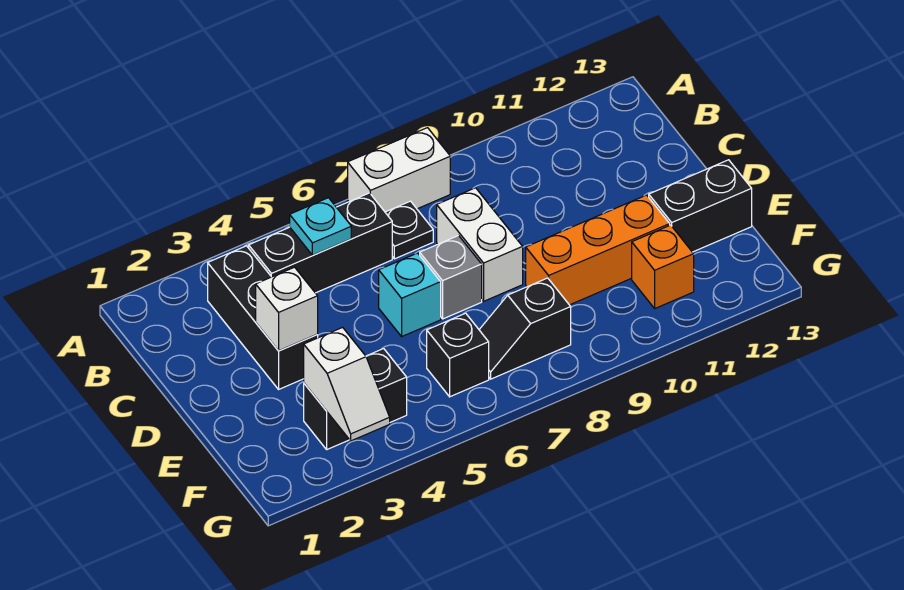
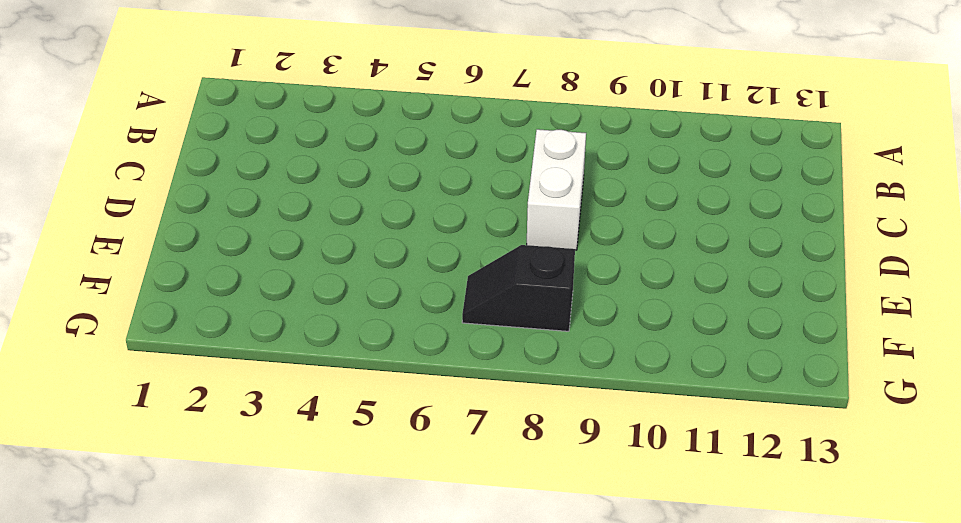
none -> white brick A7:A8 level 1
none -> black brick B3:D3 level 1
none -> black brick B4:B6 level 1

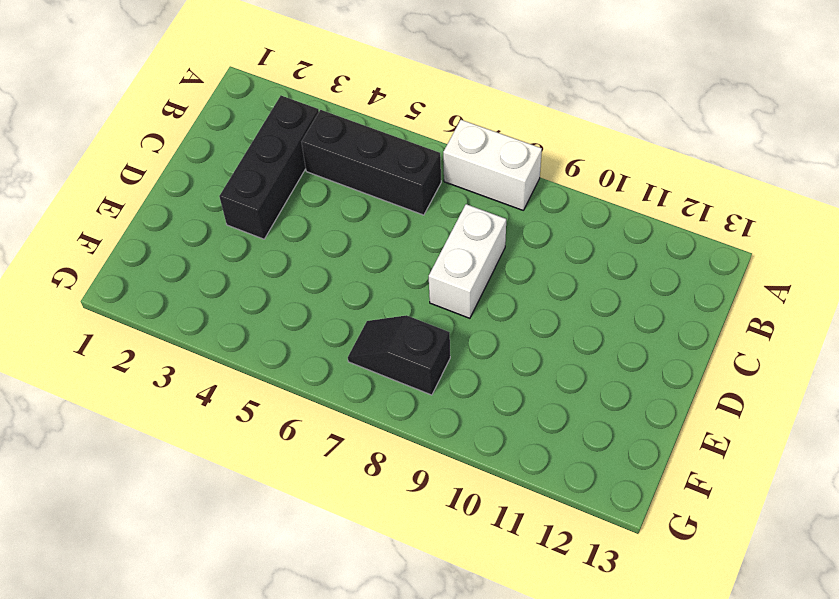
none -> black plate B7 level 1
none -> cyan brick D6 level 1
none -> grey brick D7 level 1

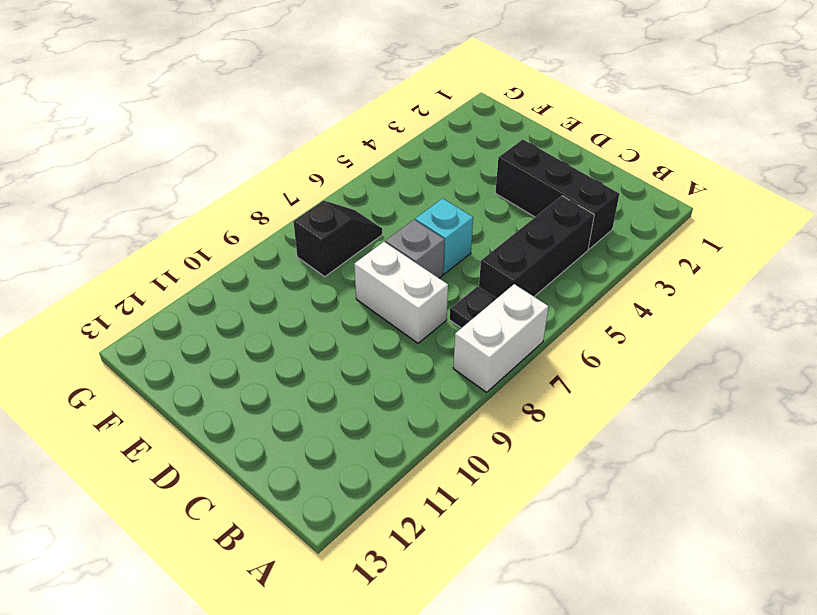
none -> orange brick E9:E11 level 1
none -> black brick E12:E13 level 1
none -> black brick F3:F4 level 1

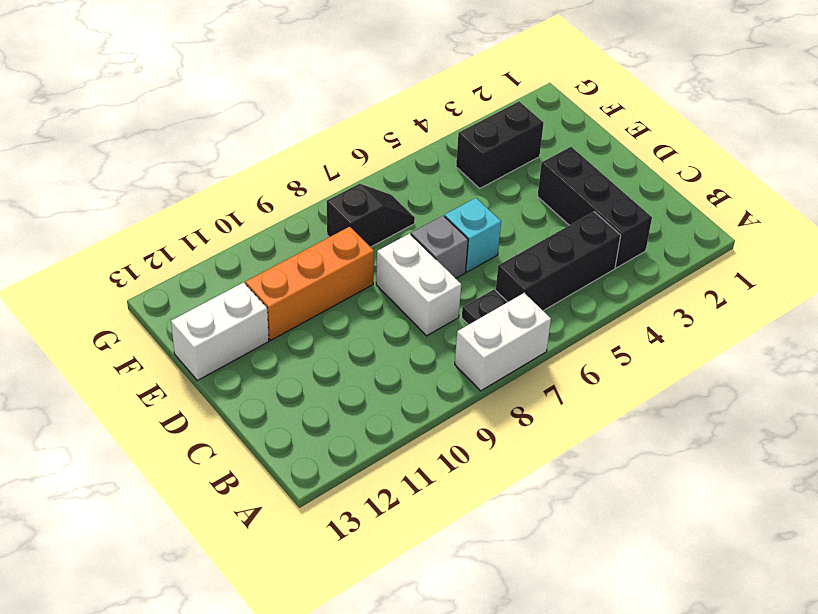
white brick E12:E13 level 1 -> black brick E12:E13 level 1
none -> black brick F6 level 1
none -> orange brick F11 level 1
none -> cyan plate B5 level 2

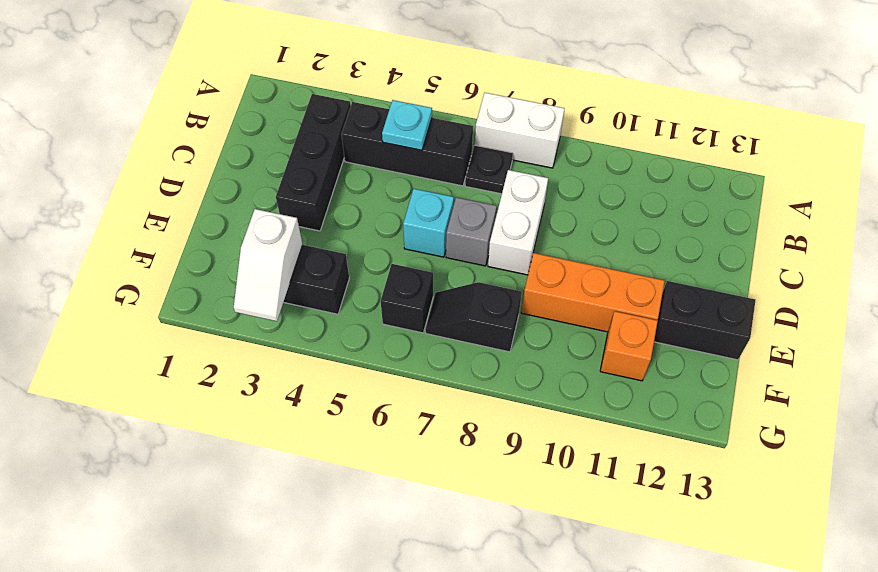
none -> white brick D3 level 2

